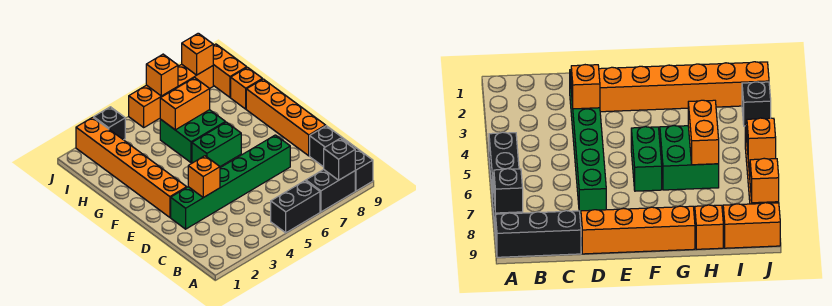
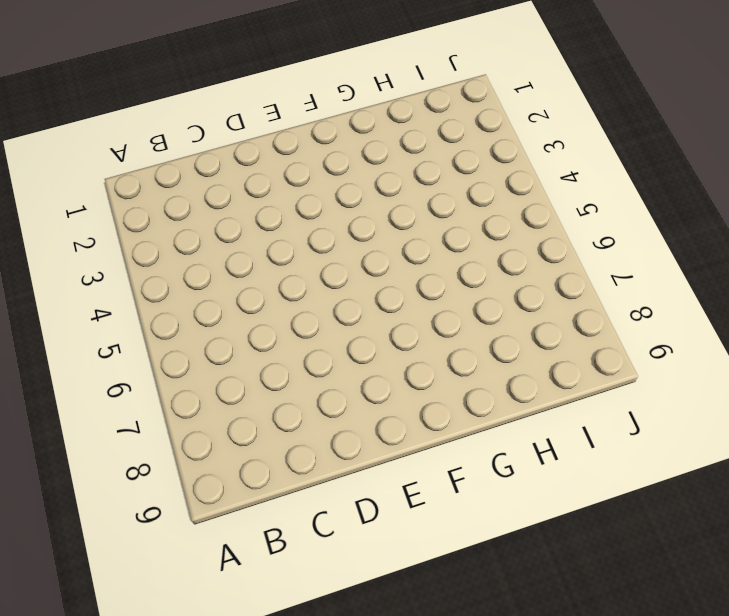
none -> black brick A5:A6 level 1
none -> black brick A7:A8 level 1
none -> black brick A9:C9 level 1

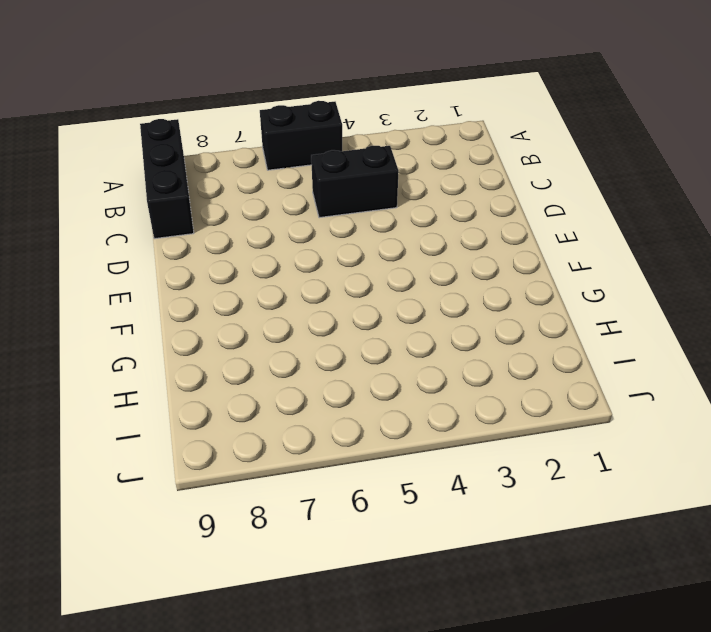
black brick C4:C5 level 1 -> black brick A7:A8 level 1
none -> green brick D2:D7 level 1
none -> orange brick D9:G9 level 1
none -> orange brick E2:J2 level 1

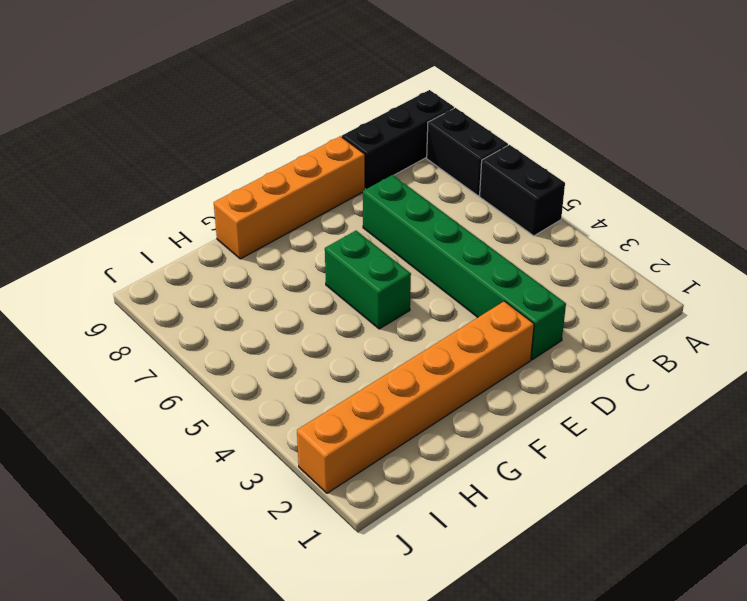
none -> green brick G5:H6 level 1
none -> orange brick H9 level 1
none -> orange brick I9:J9 level 1

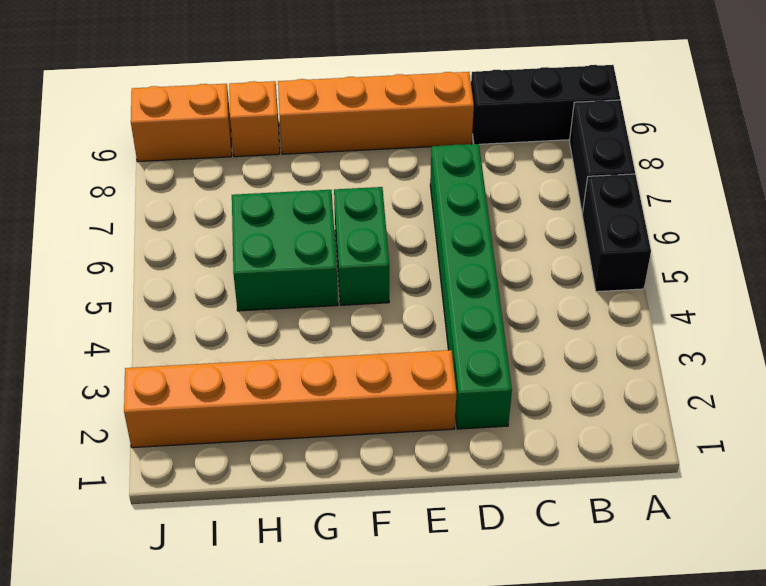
none -> black brick J3 level 1
none -> orange brick J5:J8 level 1
none -> black brick A8 level 2

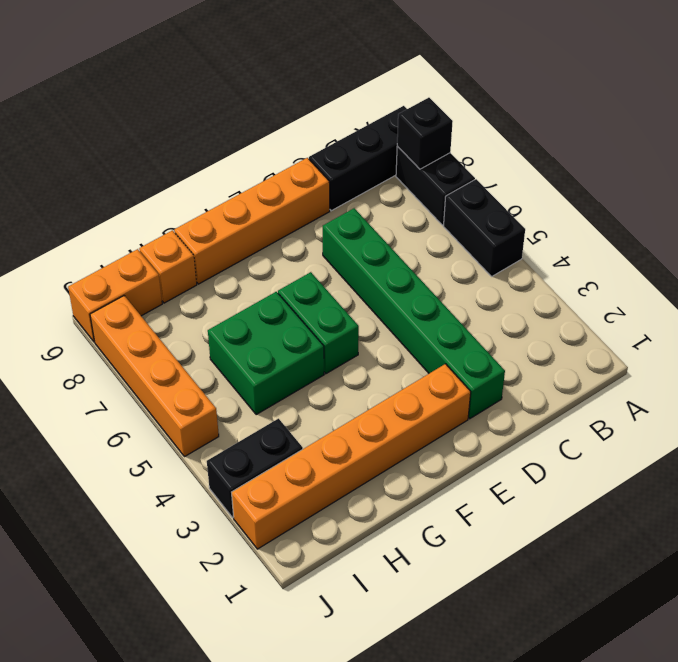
black brick I3:J3 level 1 -> black brick J3 level 1
none -> orange brick D3 level 2
none -> orange brick H5:H6 level 2
none -> orange brick J6 level 2

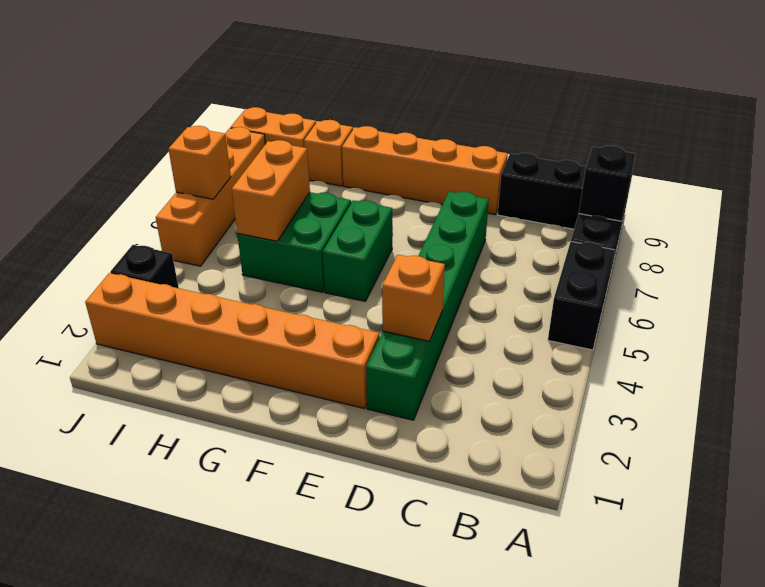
none -> orange brick J8 level 2

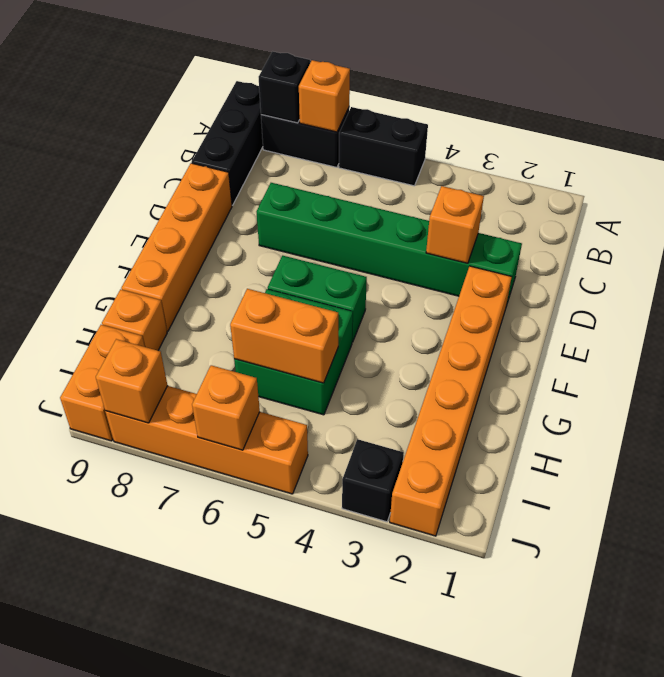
orange brick A7 level 2 -> none

